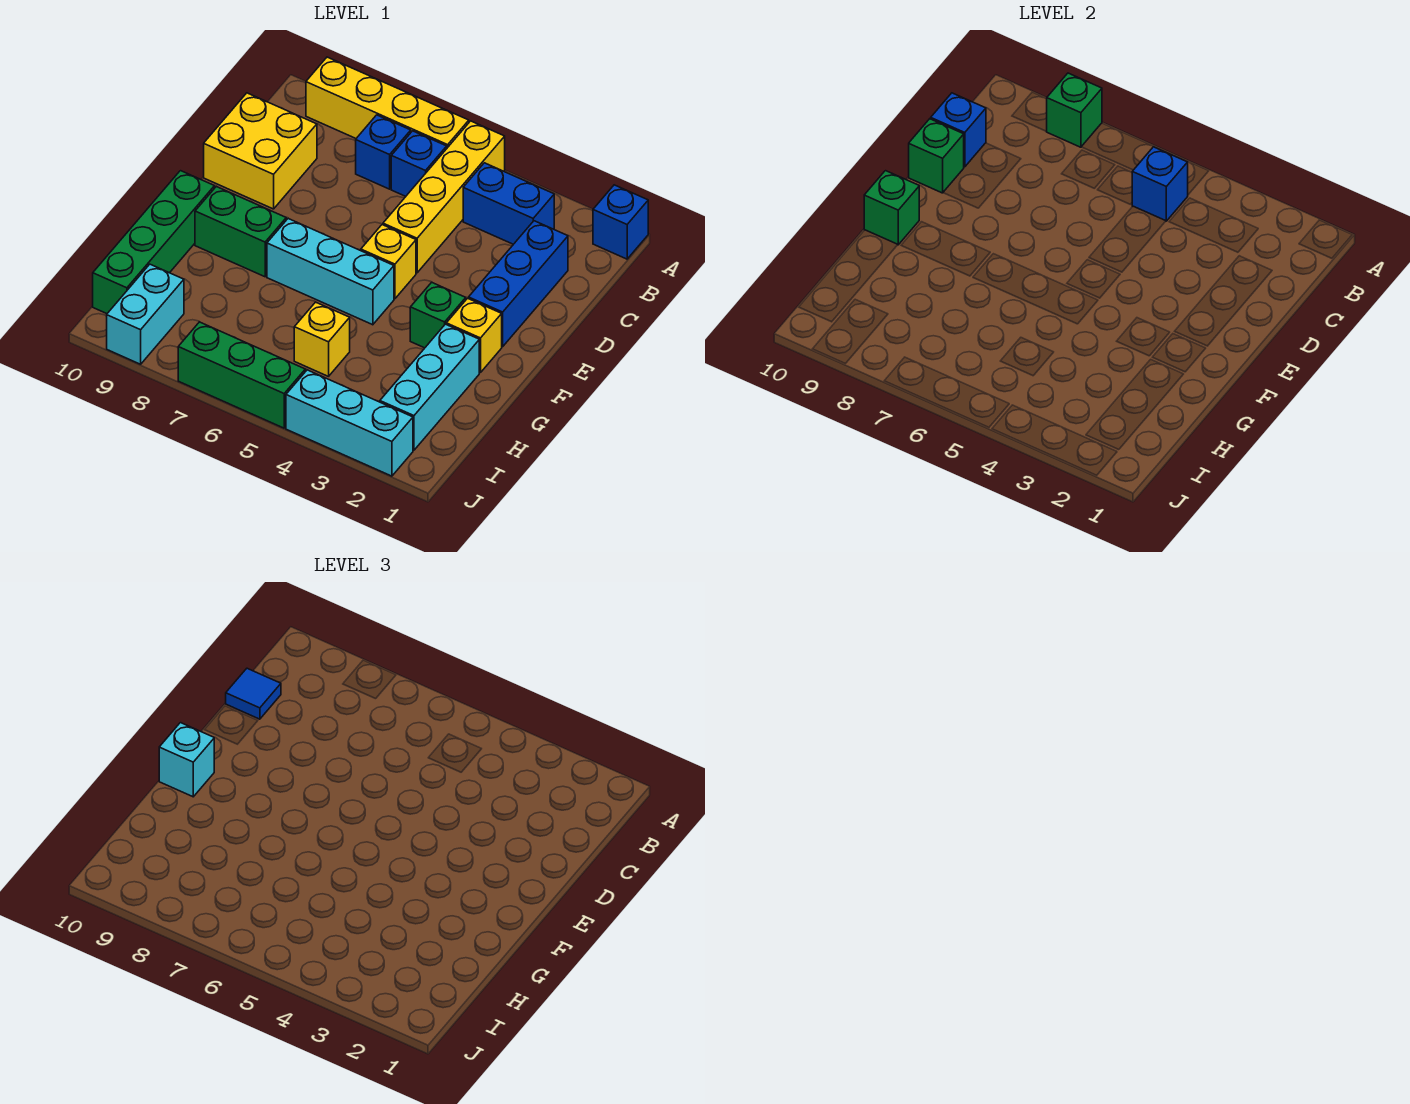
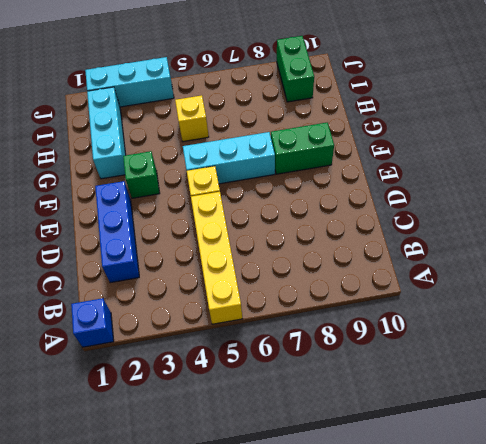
green brick I9:J9 level 1 -> cyan brick I9:J9 level 1
none -> yellow brick A6:A9 level 1
none -> blue brick B3:B4 level 1
none -> blue brick B6 level 1

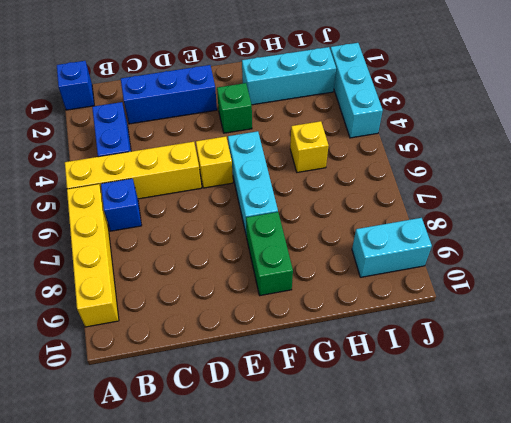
none -> blue brick B7 level 1
none -> yellow brick C9:D10 level 1
none -> yellow brick F2 level 1

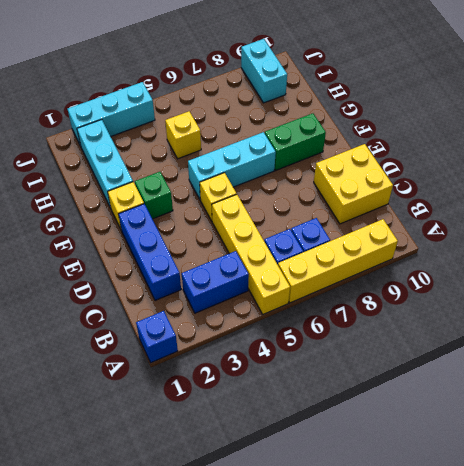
none -> green brick F10:I10 level 1
none -> green brick J5:J7 level 1
none -> green brick A8 level 2

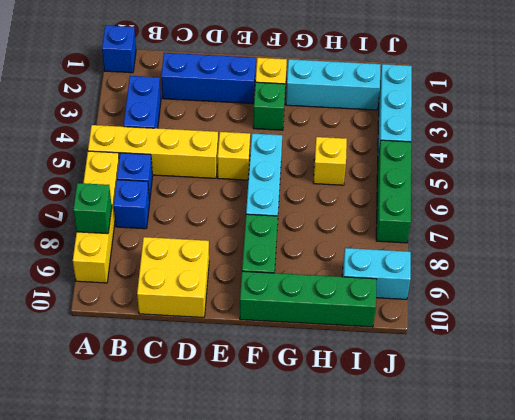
none -> blue brick B5 level 2
none -> blue brick C10 level 2
none -> green brick D10 level 2

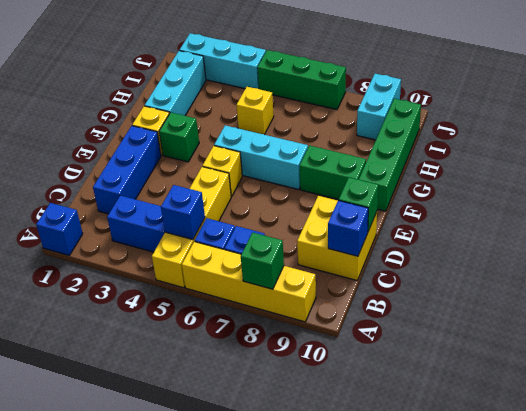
none -> green brick F10 level 2
none -> blue tile C10 level 3
none -> cyan brick F10 level 3

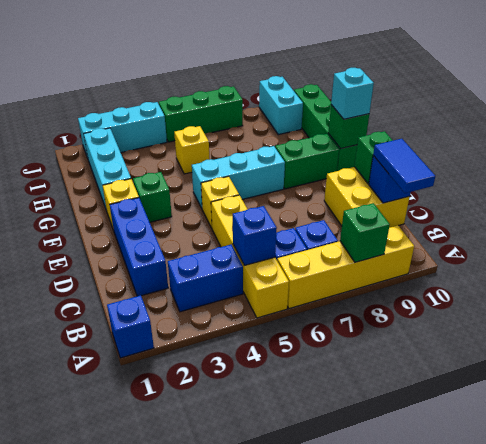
blue tile B10:C10 level 3 -> blue tile C10 level 3

